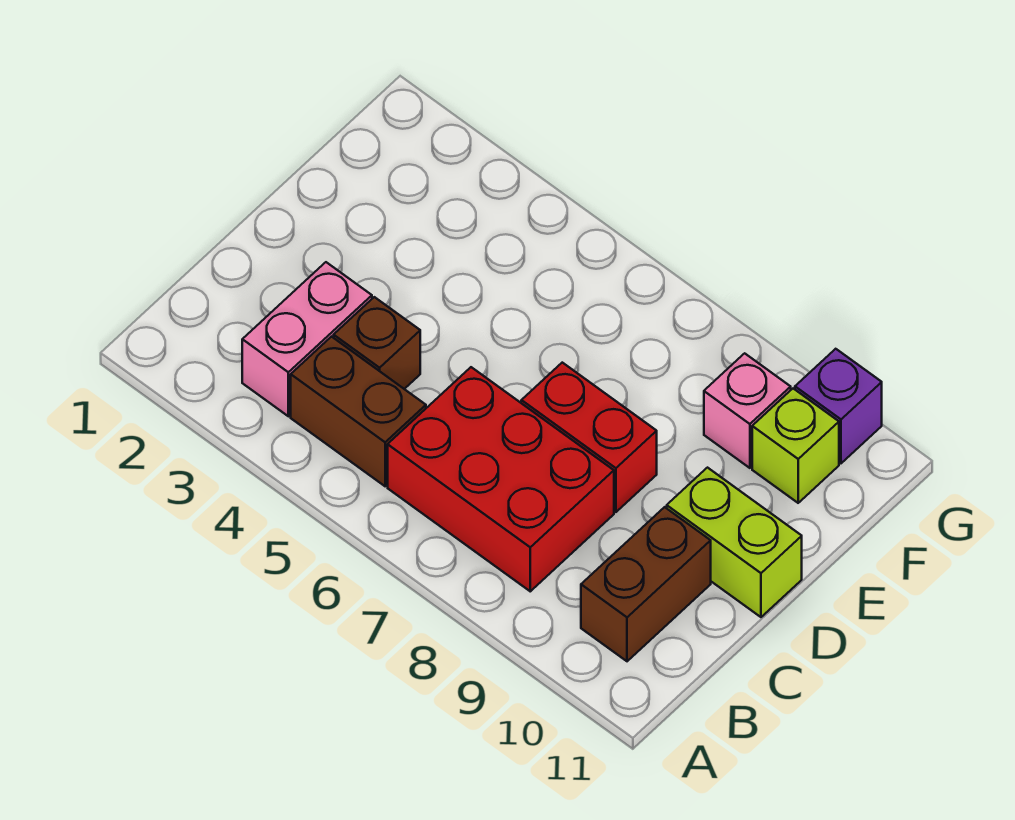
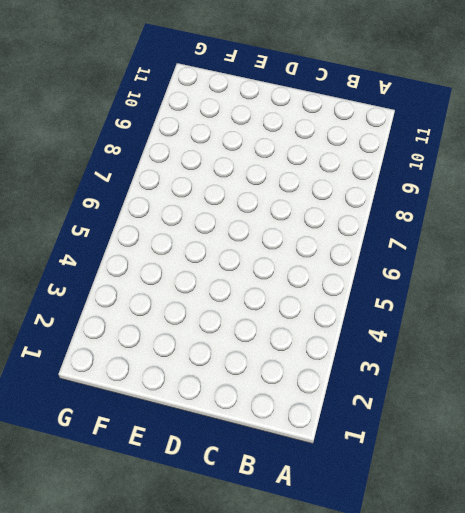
none -> pink brick B3:C3 level 1
none -> brown brick B4:B5 level 1

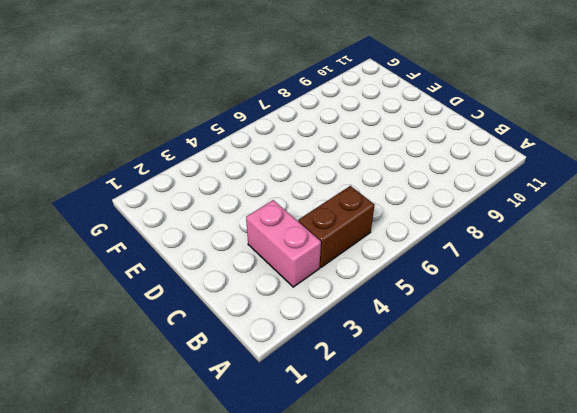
none -> red brick B6:C8 level 1
none -> brown brick B10:C10 level 1

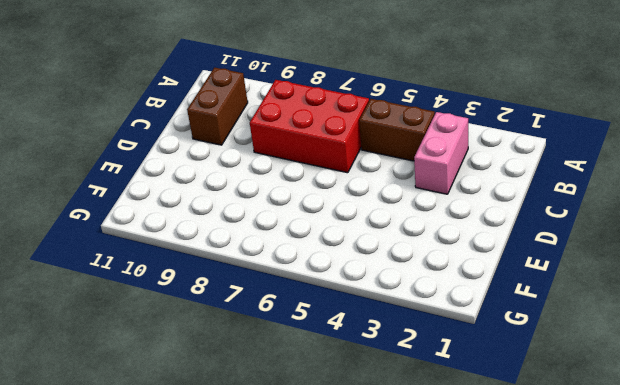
none -> brown brick C4 level 1
none -> red brick D7:D8 level 1

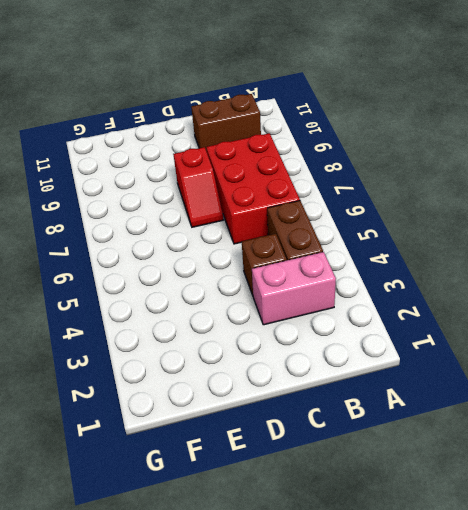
red slope D7:D8 level 1 top 8 -> red brick D7:D8 level 1
none -> lime brick D10:D11 level 1
none -> pink brick F9 level 1

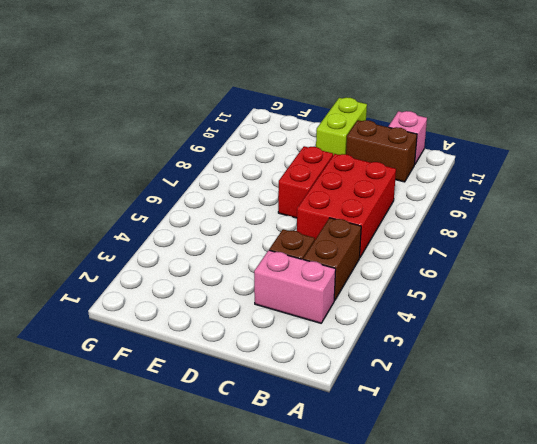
pink brick B11 level 1 -> pink brick F9 level 1
none -> lime brick F10 level 1
none -> purple brick G10 level 1

